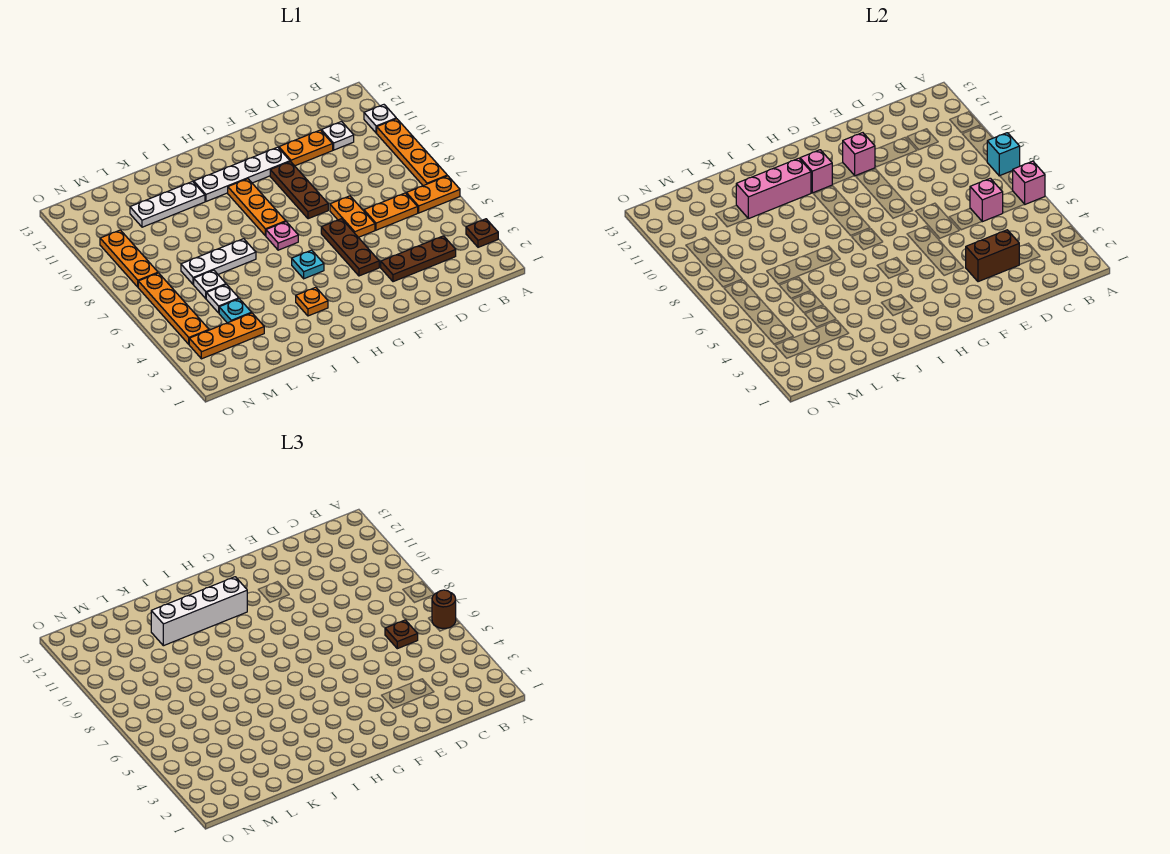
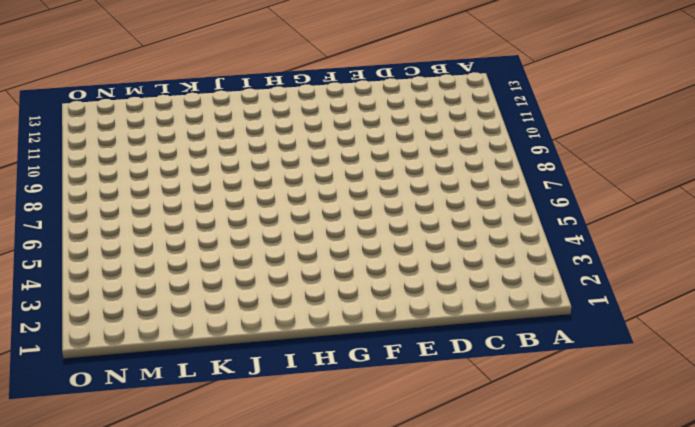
none -> brown plate A3 level 1
none -> orange plate A6:B6 level 1
none -> orange plate A7:A10 level 1
none -> white plate A11 level 1

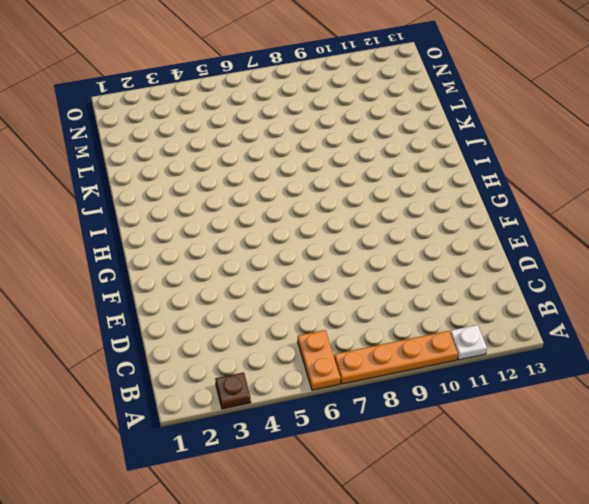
none -> brown plate C3:E3 level 1
none -> orange plate C6:D6 level 1
none -> white plate C11 level 1
none -> orange plate D11:E11 level 1

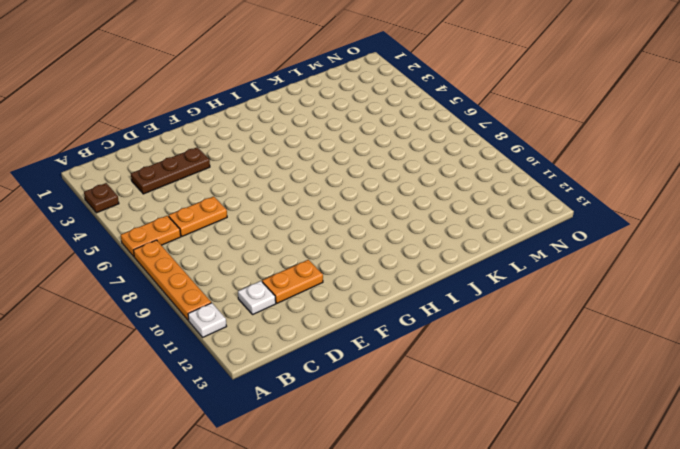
none -> orange plate E6:E7 level 1
none -> brown plate F4:F6 level 1
none -> brown plate F8:F10 level 1
none -> white plate F11:I11 level 1

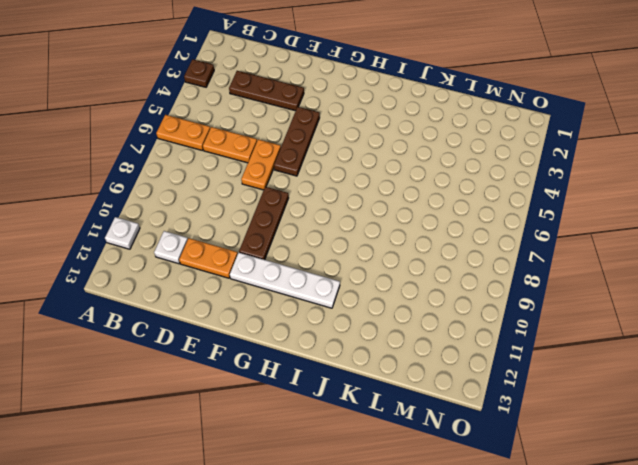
none -> orange plate A7:A10 level 1
none -> cyan plate H5 level 1
none -> pink plate H7 level 1
none -> orange plate H8:H10 level 1

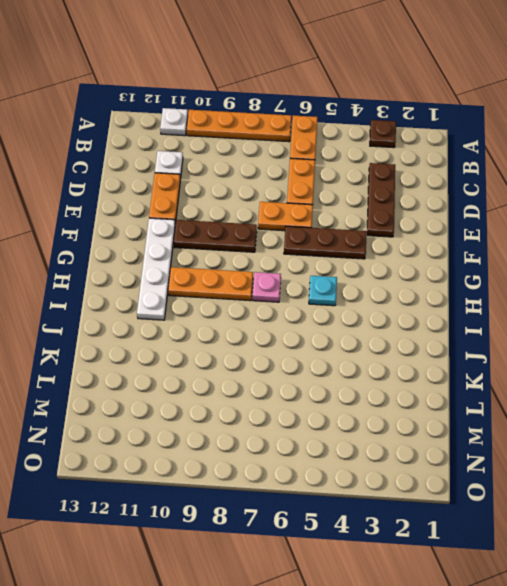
none -> orange plate I3 level 1
none -> white plate J7:L7 level 1
none -> white plate J11:L11 level 1
none -> orange plate L3:N3 level 1

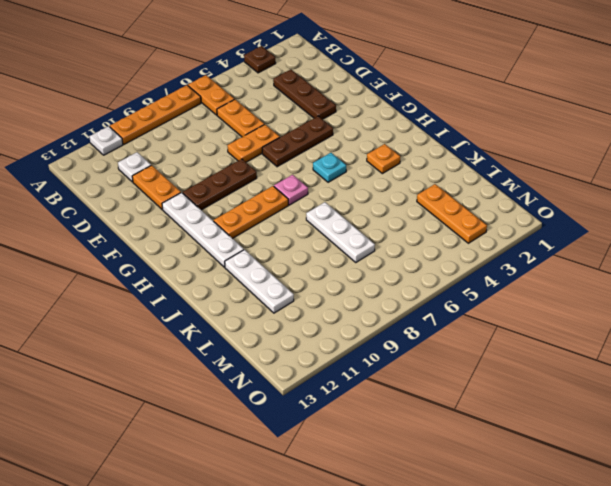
none -> cyan plate L4 level 1
none -> white plate L5 level 1
none -> white plate L6 level 1
none -> orange plate N4:N7 level 1

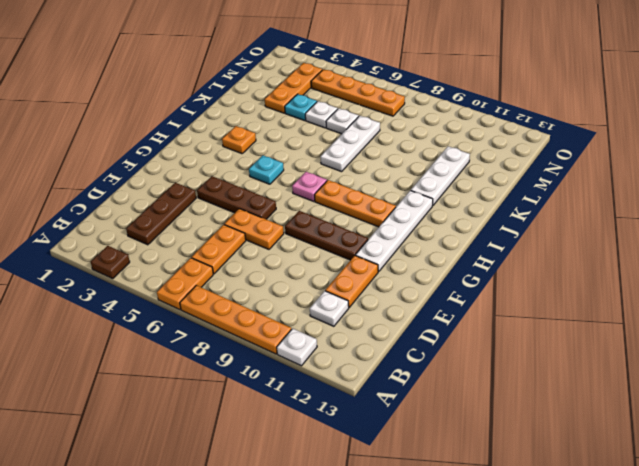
none -> orange plate N8:N10 level 1
none -> pink brick A6 level 2
none -> cyan brick A8 level 2
none -> pink brick C6 level 2

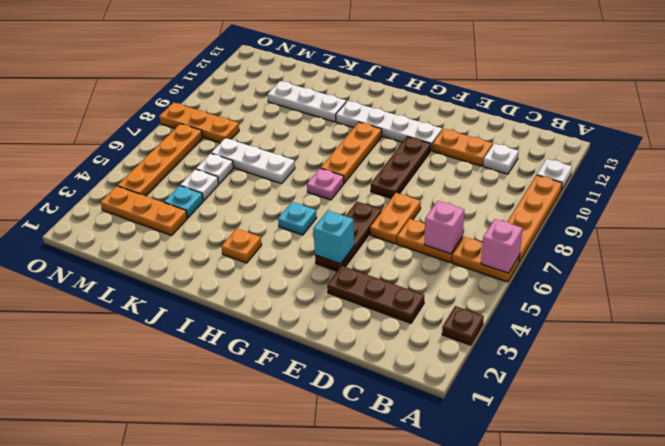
cyan brick F4 level 2 -> cyan brick A8 level 2
orange plate M8:O8 level 1 -> orange plate N8:N10 level 1
none -> brown brick D3:E3 level 2
none -> pink brick F11 level 2
none -> pink brick H11 level 2
none -> pink brick I11:K11 level 2

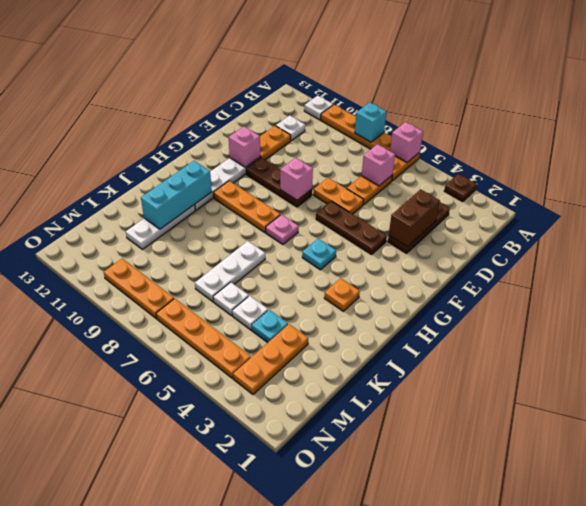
pink brick F8 level 2 -> pink brick H11 level 2
cyan brick I11:K11 level 2 -> pink brick I11:K11 level 2
none -> brown round brick A6 level 3
none -> brown plate C6 level 3
none -> white brick H11:K11 level 3

